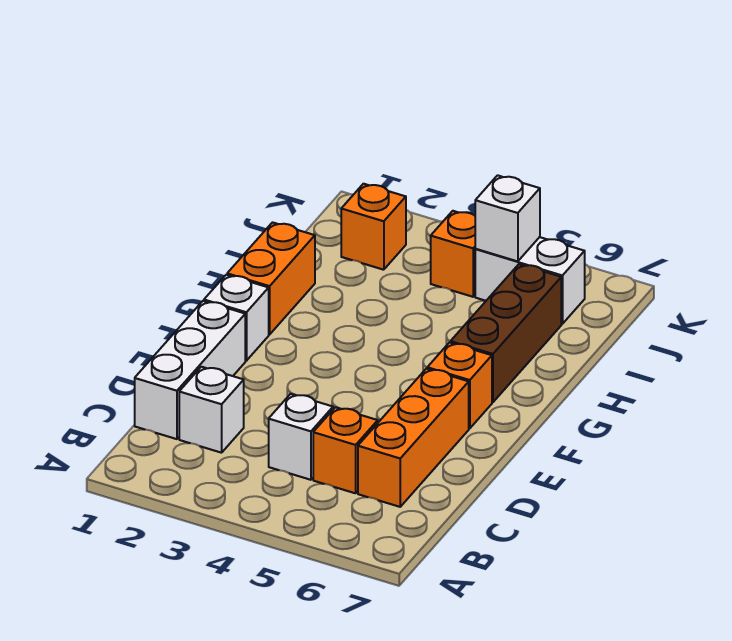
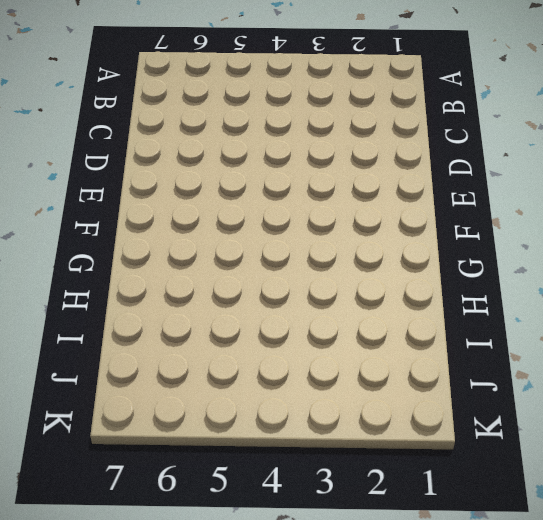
none -> white brick C1:E1 level 1
none -> white brick C2 level 1
none -> white brick C4 level 1

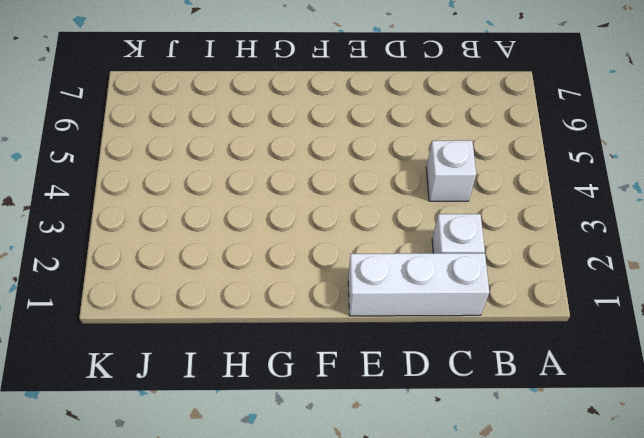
none -> orange brick C5 level 1
none -> orange brick C6:E6 level 1
none -> white brick F1 level 1

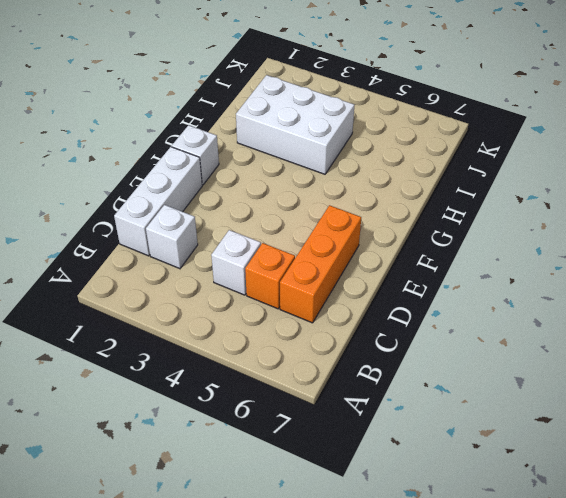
white brick H2:I4 level 1 -> none
none -> orange brick F6 level 1
none -> orange brick G1:H1 level 1
none -> brown brick G6:I6 level 1

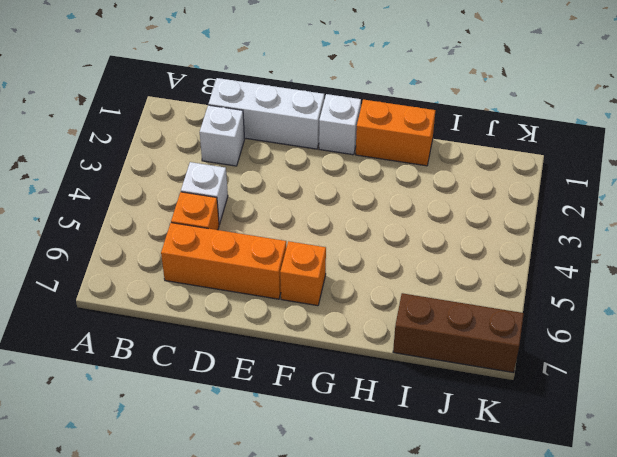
brown brick I7:K7 level 1 -> brown brick G6:I6 level 1
none -> orange brick J2 level 1
none -> orange brick J4 level 1
none -> white brick J5:J6 level 1

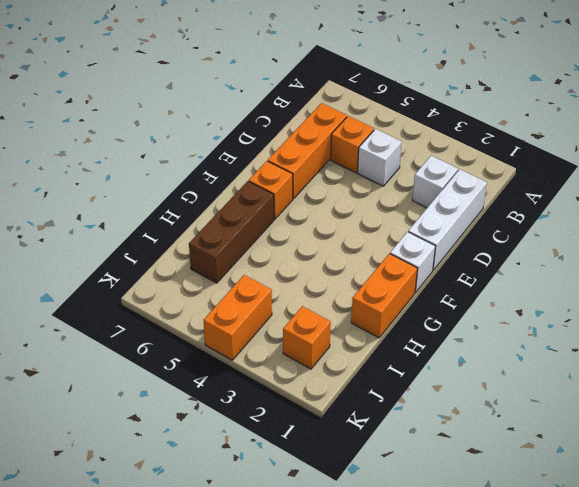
orange brick J4:K4 level 1 -> orange brick J4 level 1
none -> white brick J5:J6 level 1
none -> white brick J5 level 2

